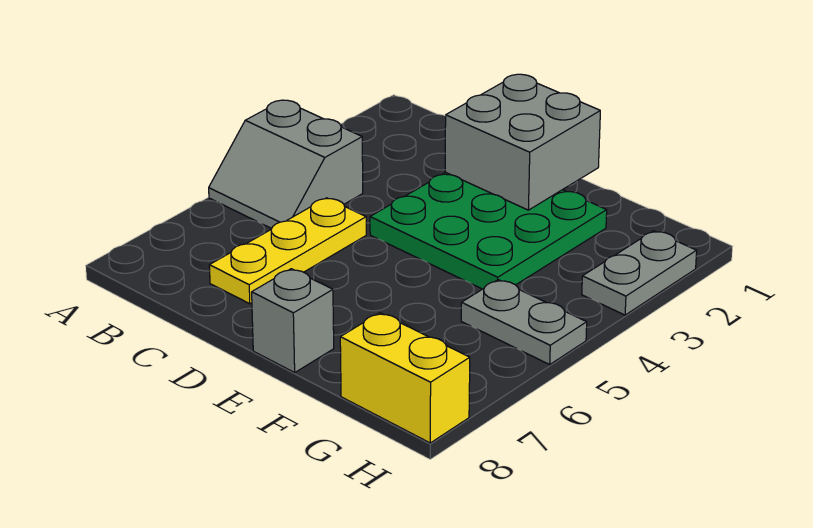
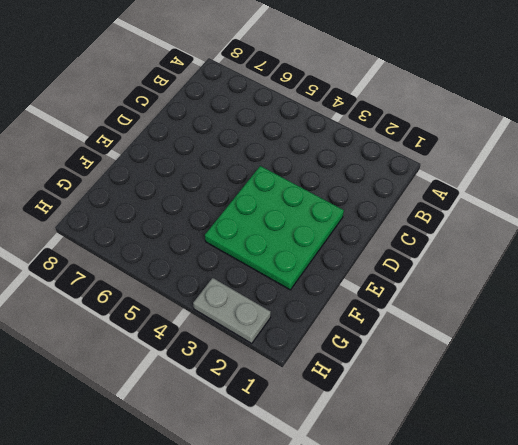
none -> grey slope A4:B5 level 1 top 4
none -> yellow plate C5:C7 level 1

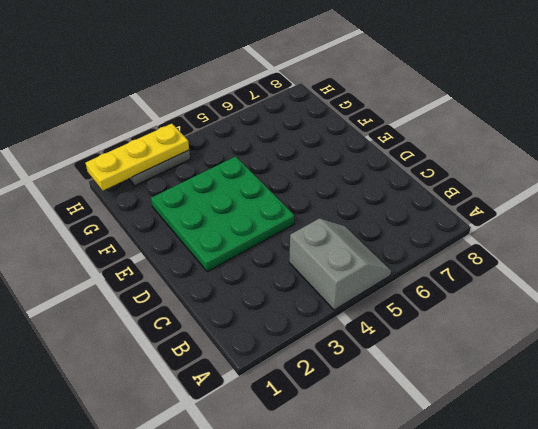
yellow plate H1:H3 level 2 -> yellow plate C5:C7 level 1
none -> grey brick E8 level 1
none -> grey plate G5:H5 level 1

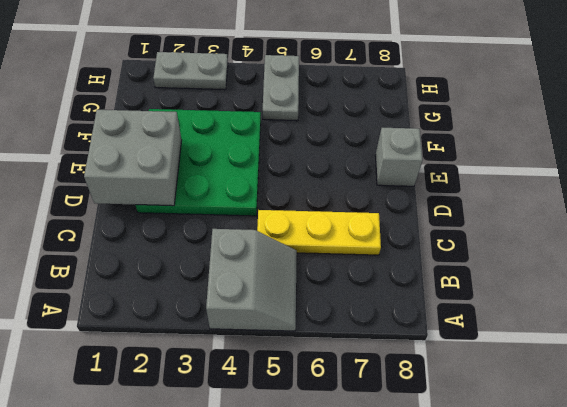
none -> yellow brick G8:H8 level 1

